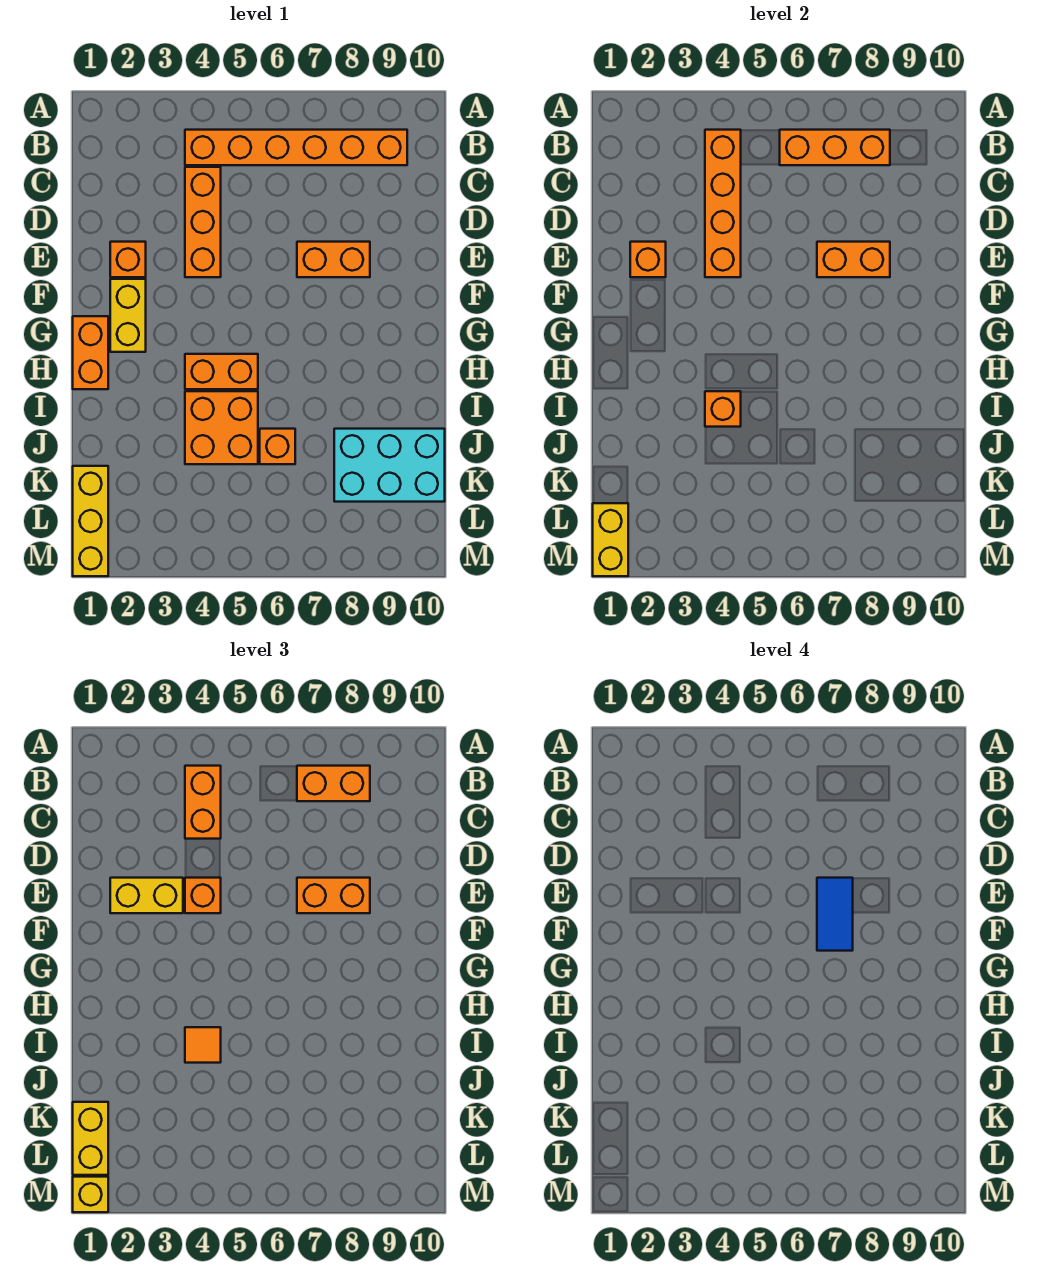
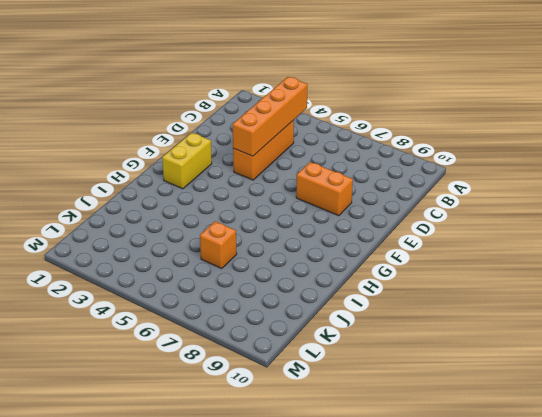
none -> orange brick B4:B9 level 1
none -> orange brick E2 level 1
none -> orange brick G1:H1 level 1

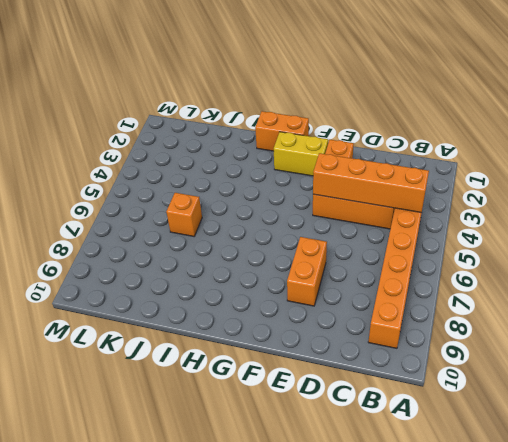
none -> orange brick H4:H5 level 1
none -> orange brick I4:J5 level 1
none -> cyan brick J8:K10 level 1

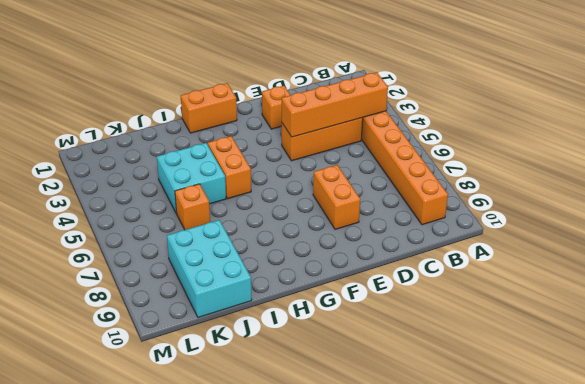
cyan brick I4:J5 level 1 -> orange brick I4:J5 level 1
none -> yellow brick F2:G2 level 1
none -> yellow brick K1:M1 level 1
none -> orange brick B6:B8 level 2

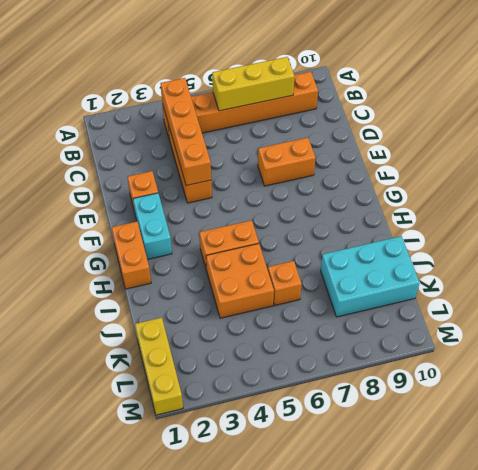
yellow brick B6:B8 level 2 -> orange brick B6:B8 level 2
cyan brick F2:G2 level 1 -> yellow brick F2:G2 level 1
none -> orange brick E2 level 2
none -> orange brick E7:E8 level 2
none -> orange brick I4 level 2

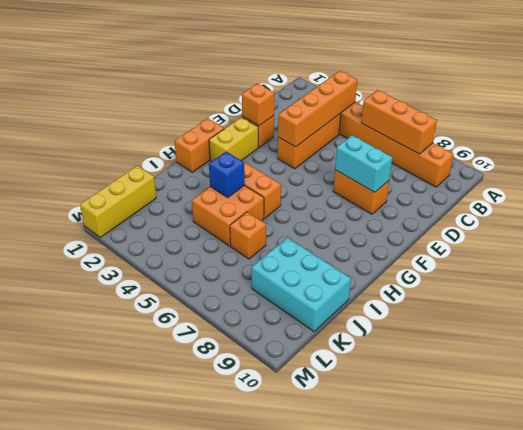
cyan brick E7:E8 level 2 -> orange brick E7:E8 level 2
blue brick I4 level 2 -> orange brick I4 level 2
none -> yellow brick L1:M1 level 2
none -> orange brick B4:C4 level 3
none -> orange brick B7:B8 level 3

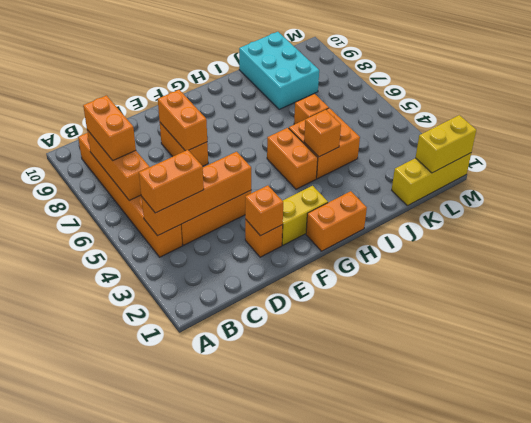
none -> yellow brick E2:E3 level 3
none -> orange brick E4 level 3
none -> orange brick E7:E8 level 3

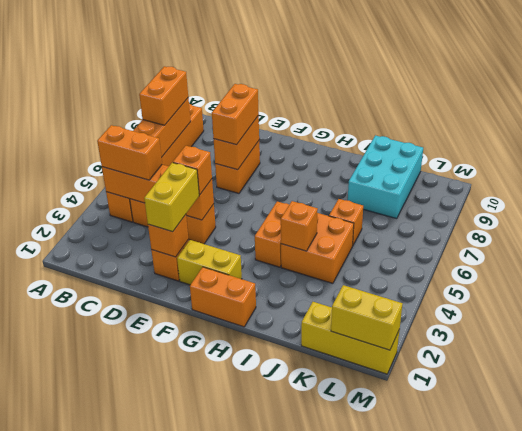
none -> orange tile I4 level 3
none -> yellow brick K1:L1 level 3
none -> yellow brick M1 level 3

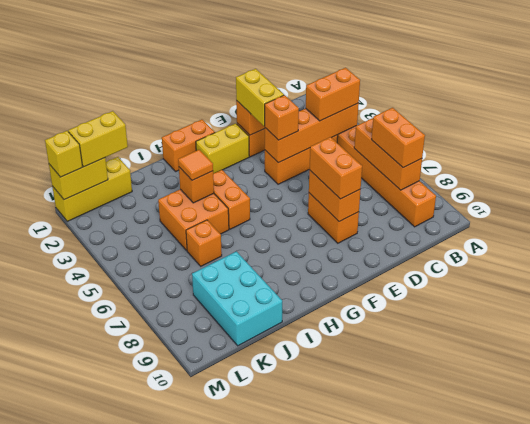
none -> blue tile E7:F7 level 4

